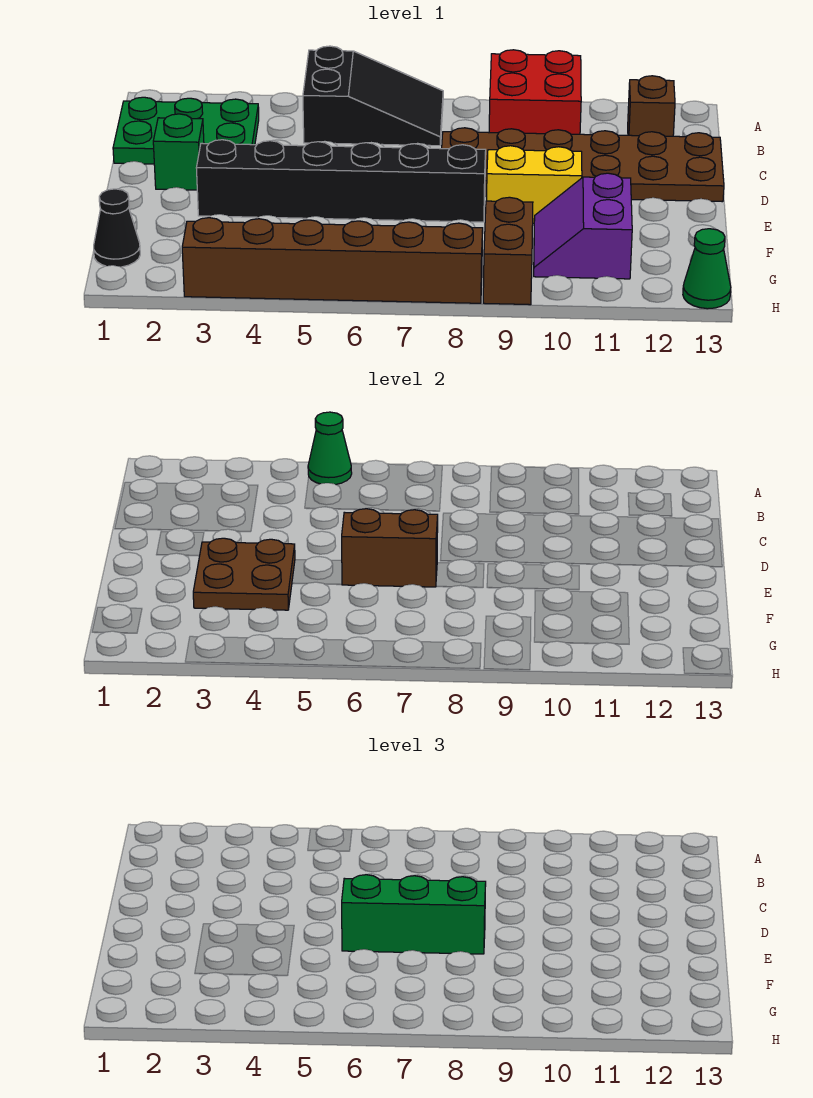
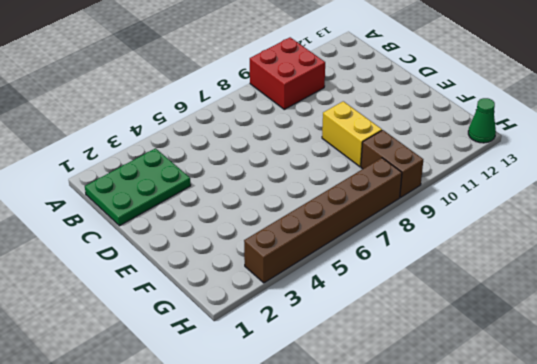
yellow brick E9:F9 level 1 -> yellow brick E9:E10 level 1
none -> black slope A5:B7 level 1 top 5
none -> brown brick B12 level 1
none -> brown plate C8:D13 level 1

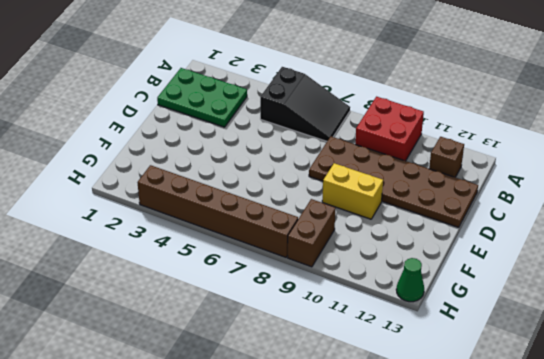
none -> green brick D2 level 1
none -> black brick E3:E8 level 1
none -> purple slope F10:G11 level 1 top 11

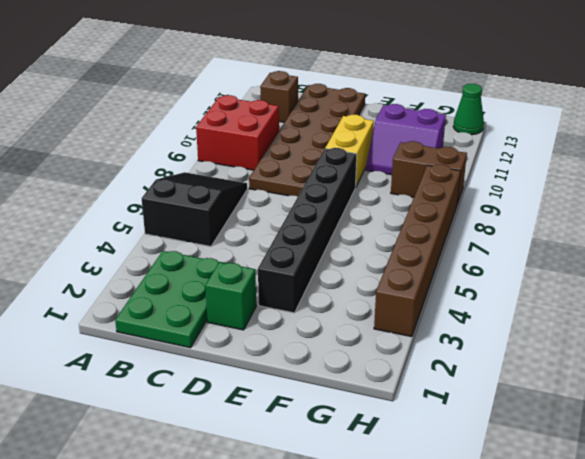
none -> black cone G1 level 1
none -> green cone A5 level 2
none -> brown plate E3:F4 level 2

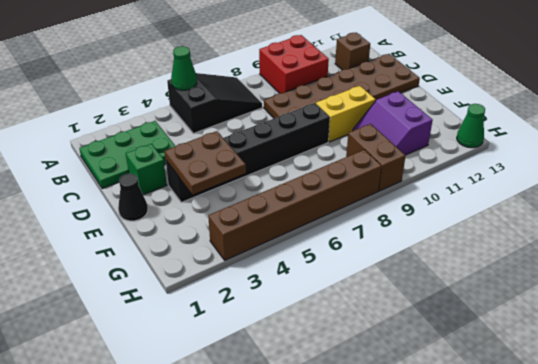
black cone E1 level 1 -> black cone G1 level 1
none -> brown brick E6:E7 level 2
none -> green brick E6:E8 level 3

